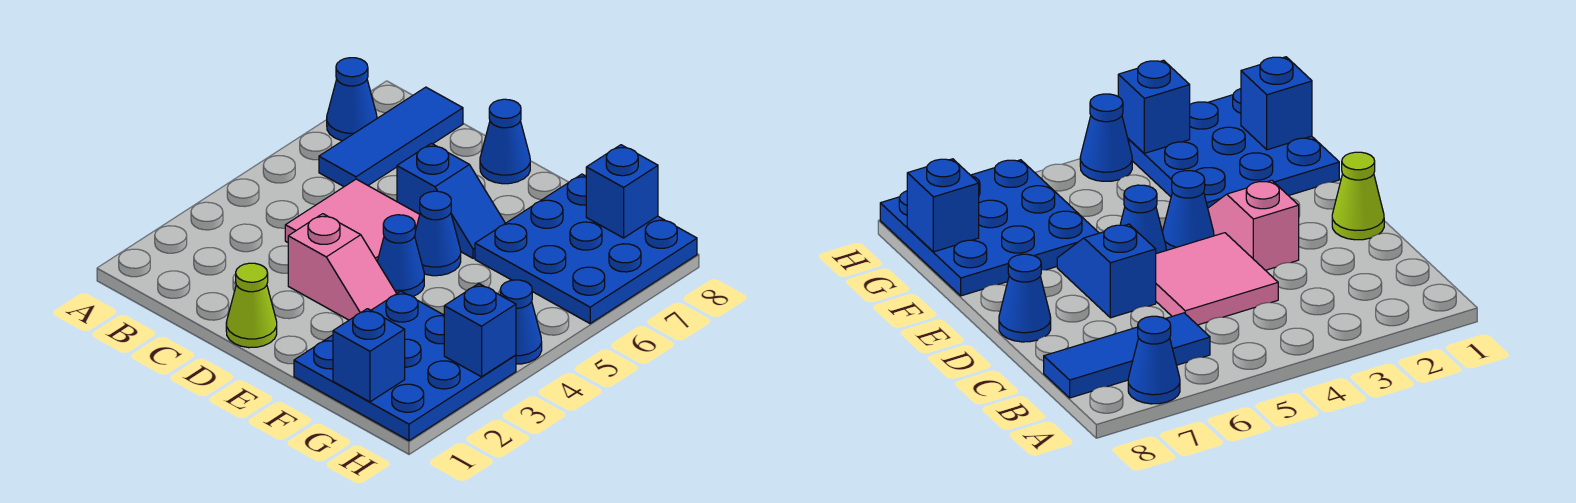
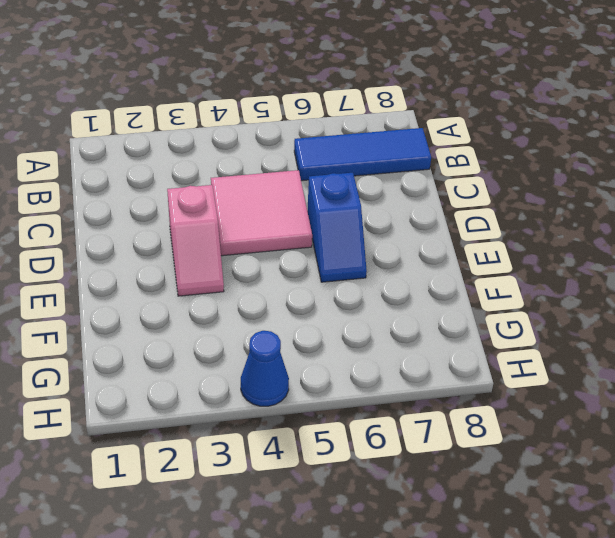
none -> blue cone A7 level 1
none -> lime cone D1 level 1
none -> blue cone D8 level 1

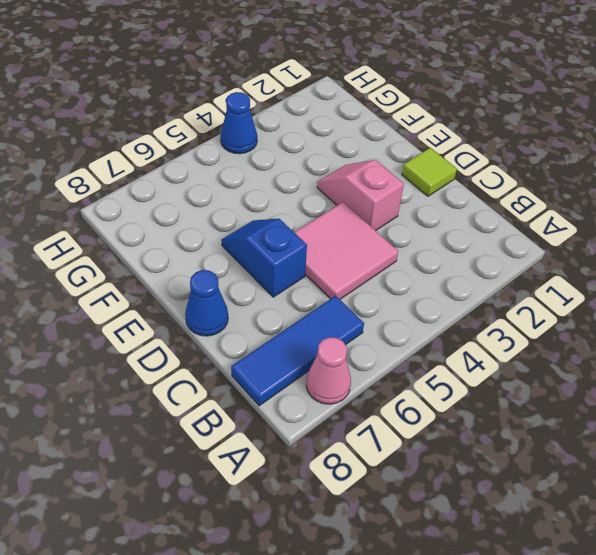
pink cone A7 level 1 -> blue cone A7 level 1
lime tile D1 level 1 -> lime cone D1 level 1
none -> blue cone E4 level 1
none -> blue cone E5 level 1
none -> blue plate F1:H3 level 1

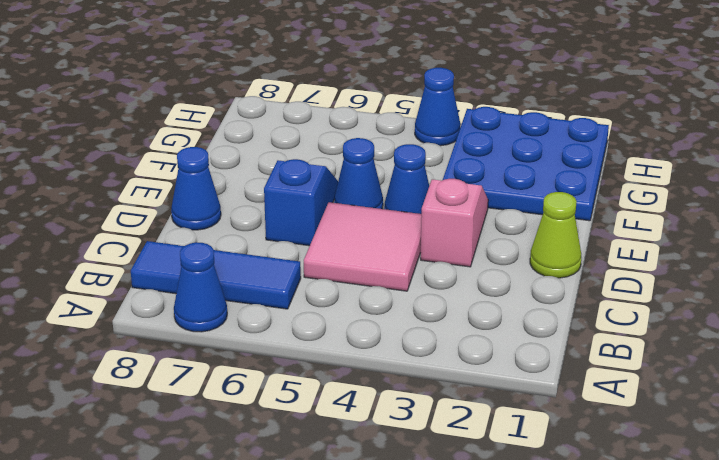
none -> blue plate F6:H8 level 1
none -> blue brick G1 level 2
none -> blue brick G8 level 2

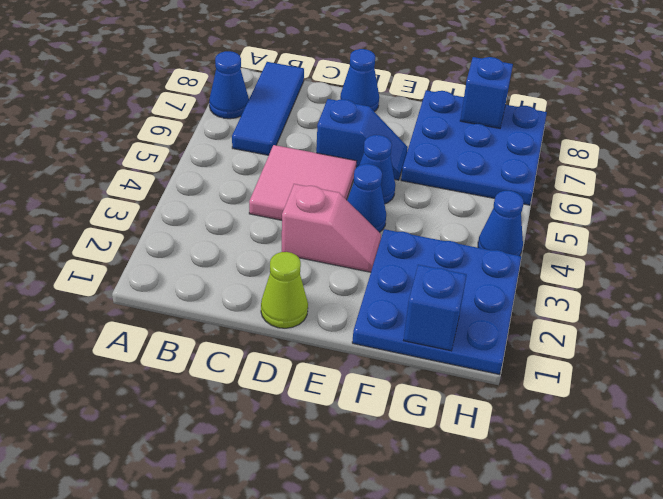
none -> blue brick H3 level 2

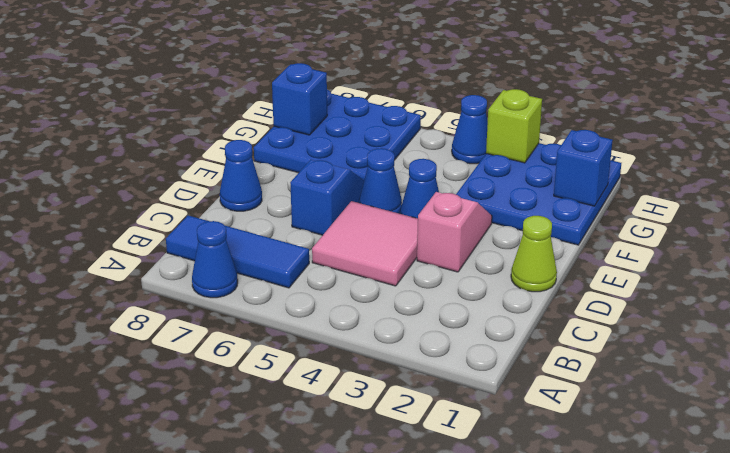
lime brick H3 level 2 -> blue brick H3 level 2

